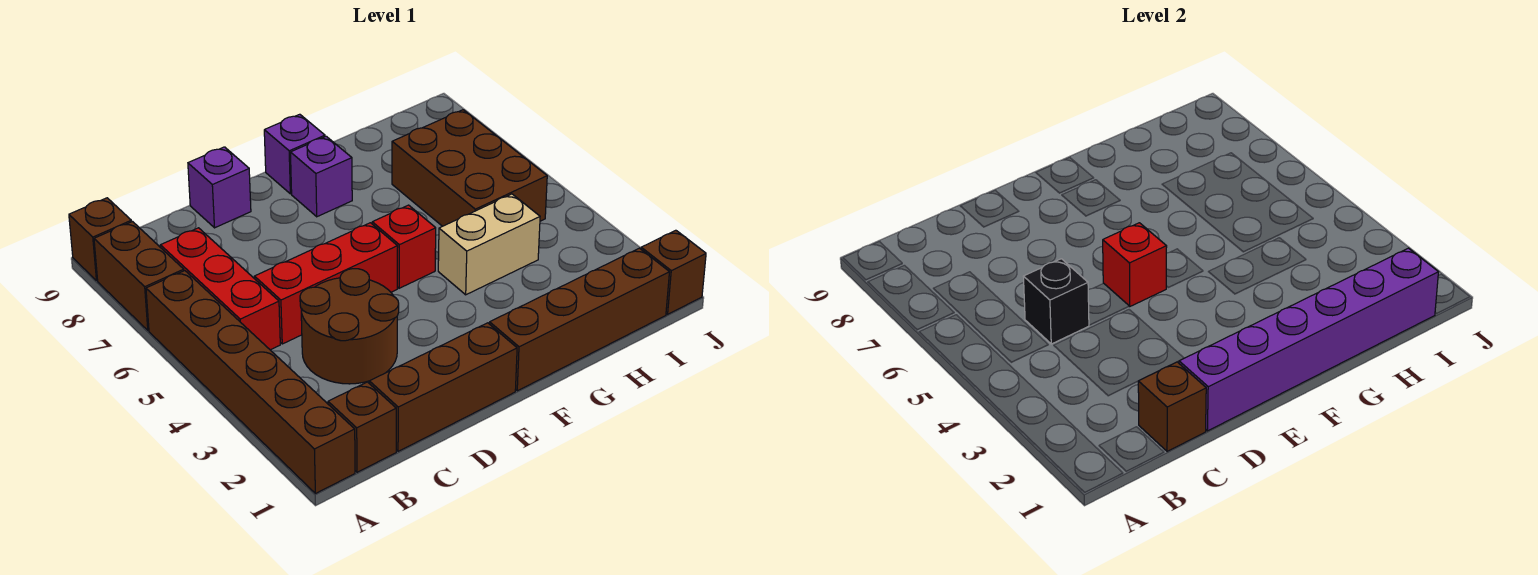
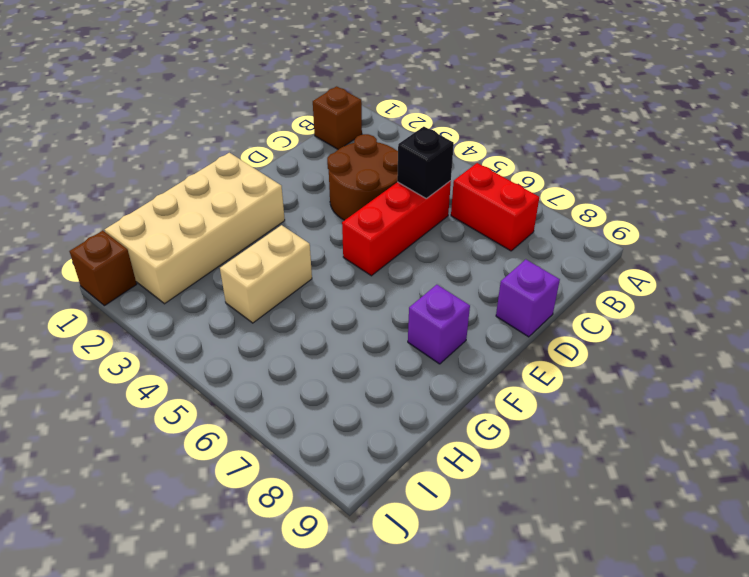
red brick B6:B7 level 1 -> red brick B5:B7 level 1
tan brick F1:I2 level 1 -> brown brick F1:I1 level 1
none -> brown brick A1:A6 level 1
none -> brown brick A7:A8 level 1
none -> brown brick A9 level 1

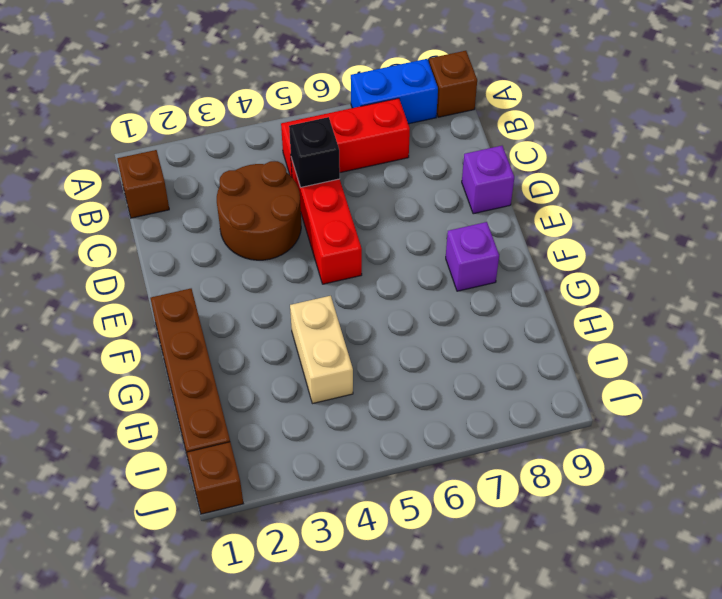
blue brick A7:A8 level 1 -> brown brick A7:A8 level 1
none -> brown brick A1:A6 level 1
none -> brown brick C1:E1 level 1
none -> red brick F5 level 1

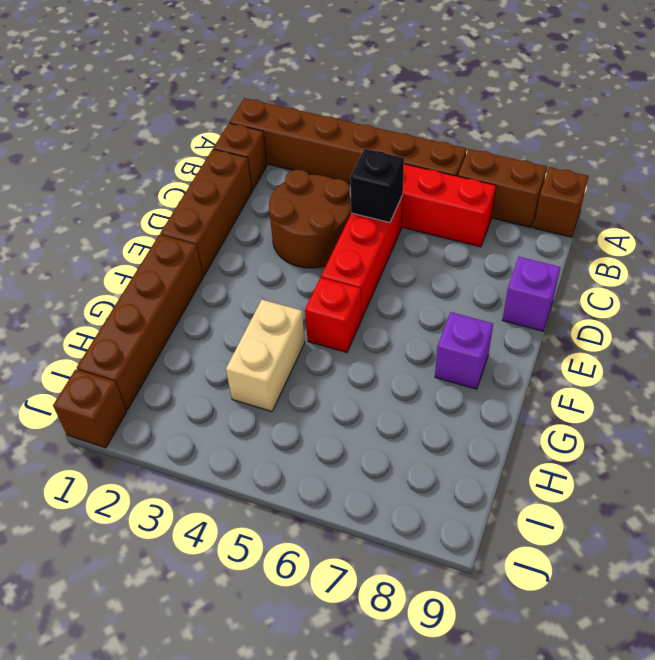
none -> purple brick F9 level 1
none -> brown brick H5:I7 level 1
none -> brown brick C1 level 2

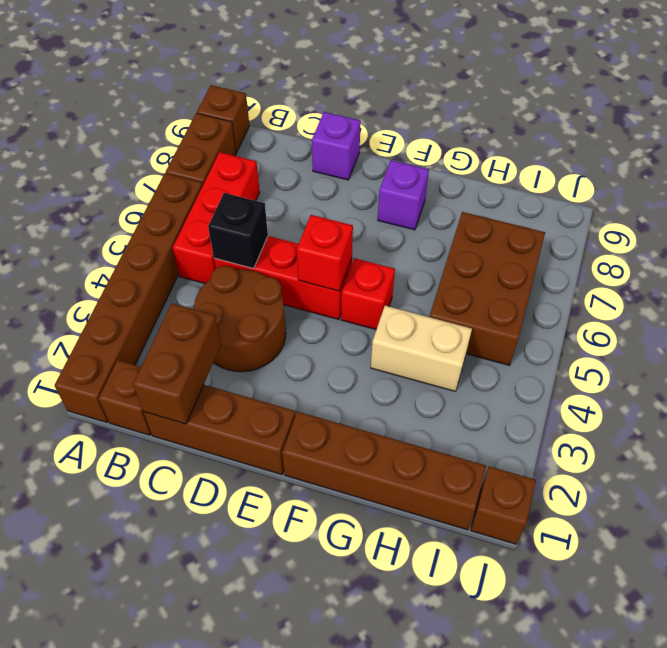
brown brick C1:C2 level 2 -> brown brick C1 level 2
none -> purple brick F9 level 1
none -> purple brick D1:I1 level 2

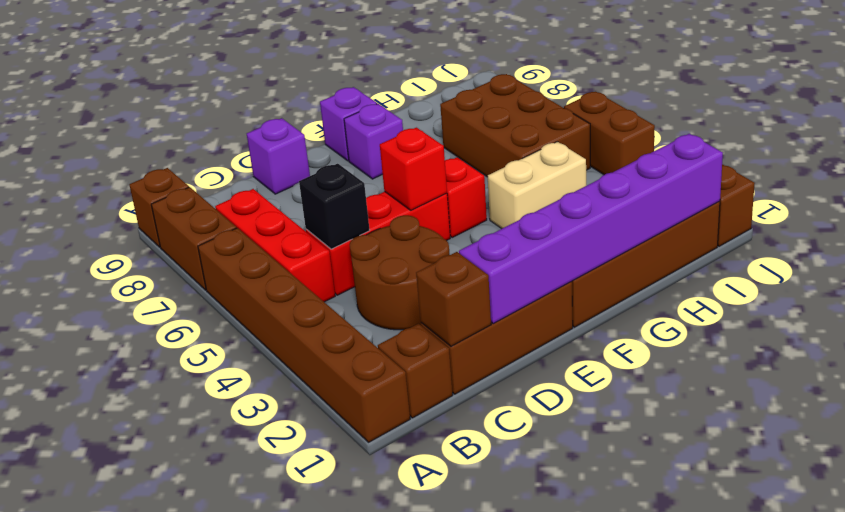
brown brick J4:J5 level 1 -> none

